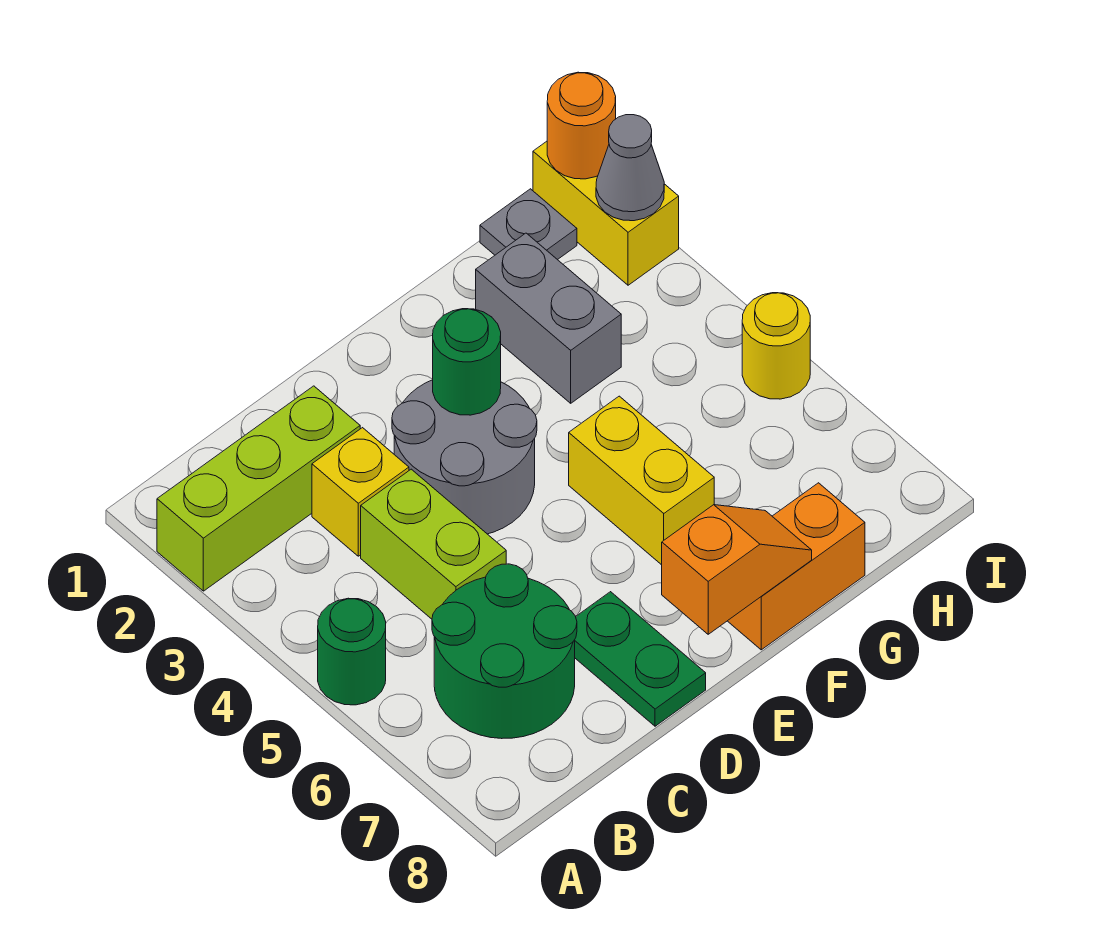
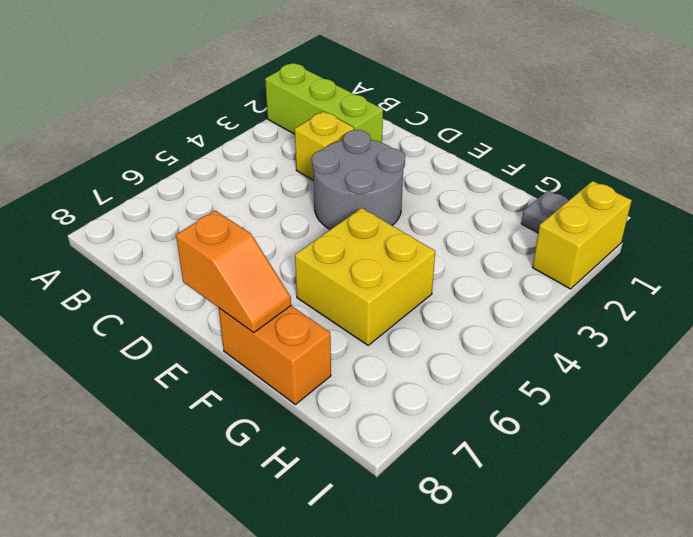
yellow brick F5:G6 level 1 -> yellow brick F5:F6 level 1
none -> green round brick A5 level 1
none -> green round brick B6:C7 level 1
none -> lime brick C4:C5 level 1

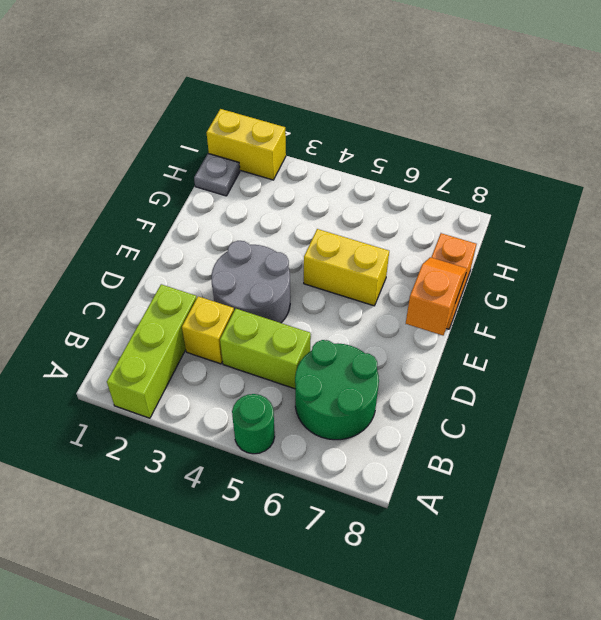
none -> green plate D7:D8 level 1
none -> grey brick G2:G3 level 1
none -> yellow round brick I5 level 1

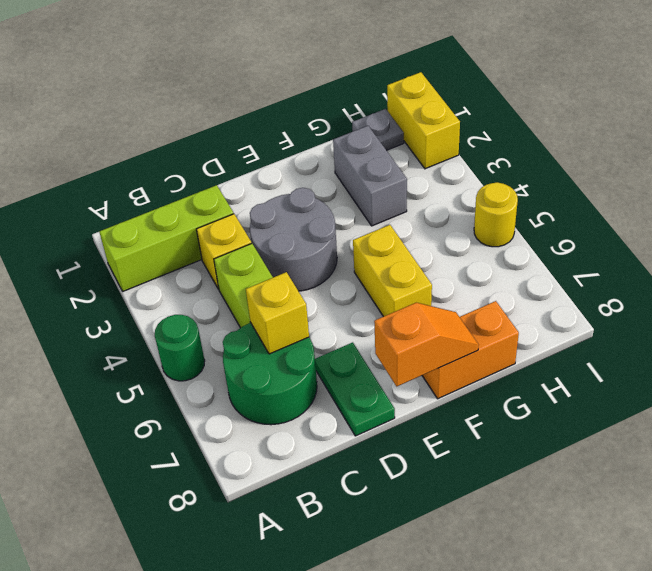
yellow brick C6 level 2 -> none
none -> green round brick E3 level 2
none -> orange round brick I1 level 2
none -> grey cone I2 level 2

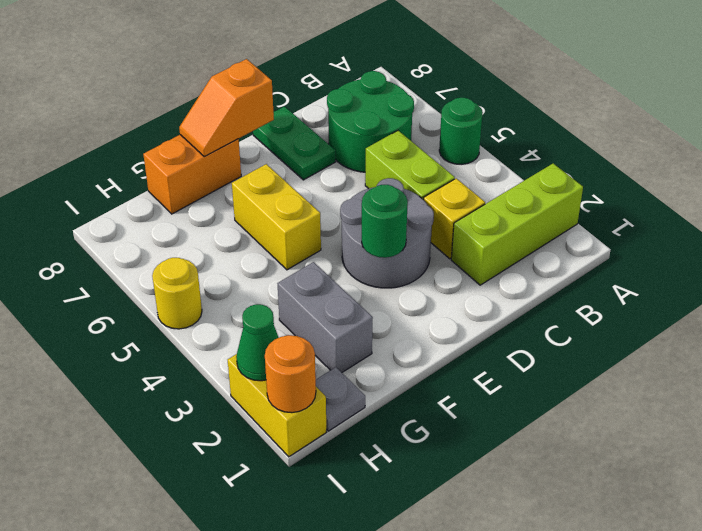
green cone I2 level 2 -> grey cone I2 level 2

